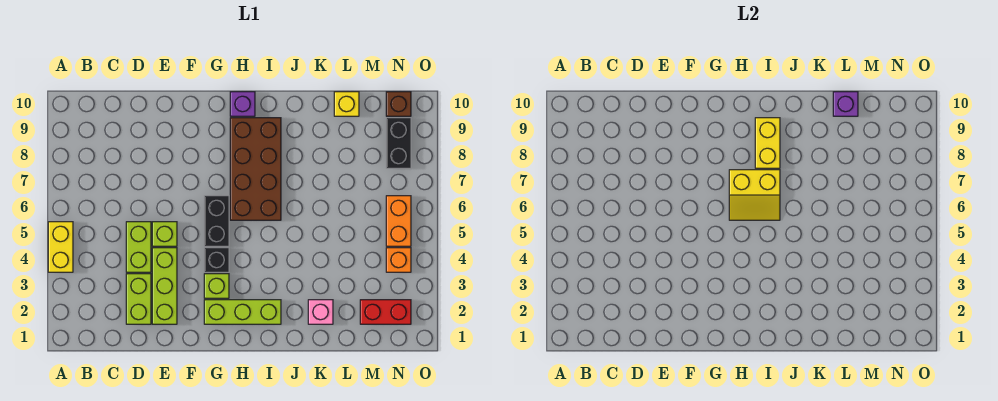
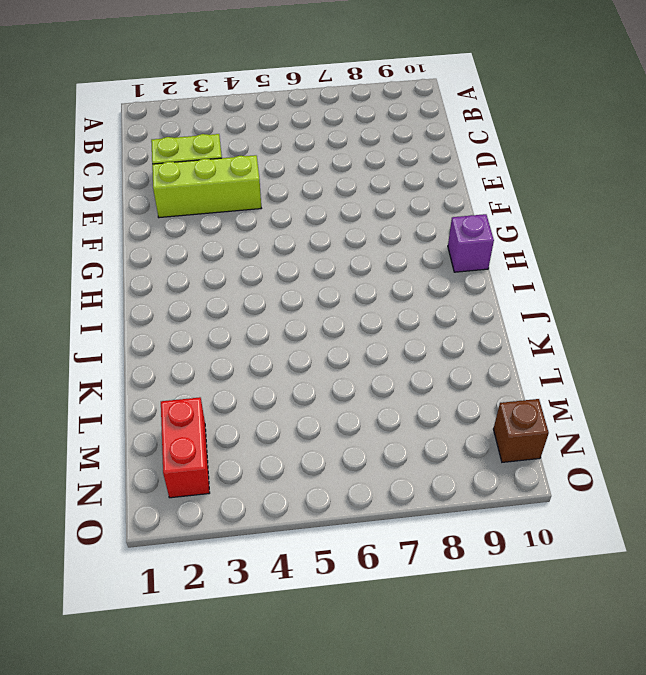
none -> yellow brick A4:A5 level 1
none -> lime brick D4:D5 level 1
none -> lime brick E5 level 1

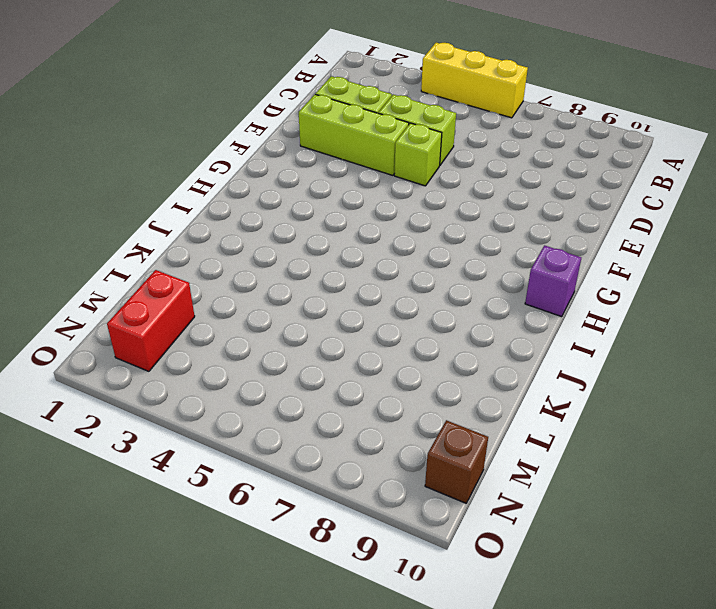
yellow brick A4:A6 level 1 -> yellow brick A4:A5 level 1
none -> lime brick G2:I2 level 1
none -> lime brick G3 level 1
none -> black brick G4 level 1

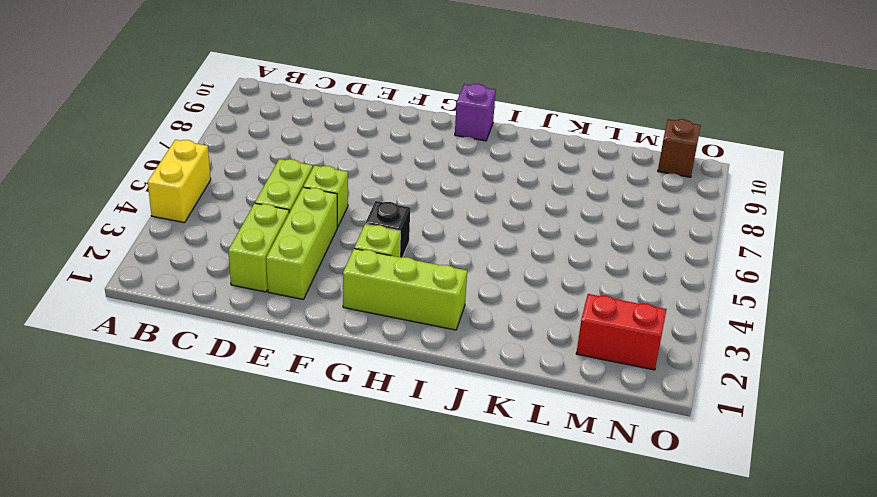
none -> black brick G5:G6 level 1
none -> brown brick H6:I9 level 1
none -> pink brick K2 level 1

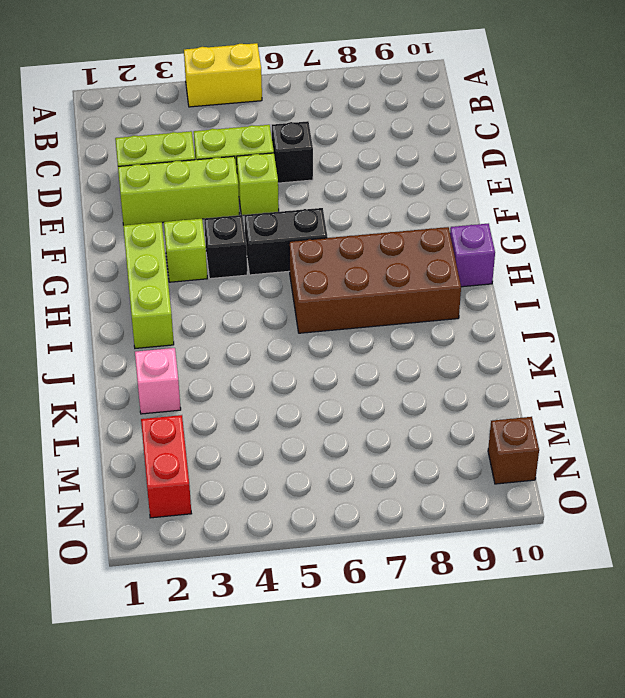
black brick D6 level 1 -> none
none -> yellow brick L10 level 1
none -> orange brick N4 level 1
none -> orange brick N5:N6 level 1

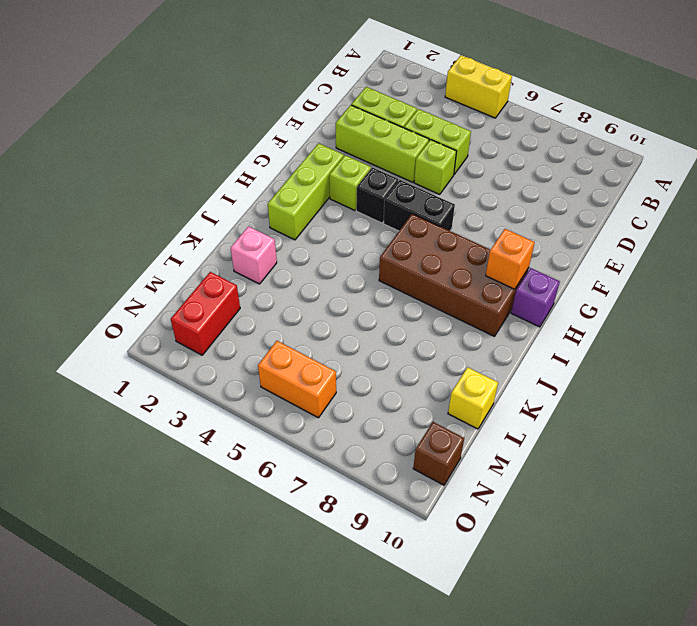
orange brick H9 level 2 -> orange brick N4 level 1
none -> black brick N8:N9 level 1
none -> yellow slope H6:I7 level 2 top 7
none -> yellow brick I8:I9 level 2

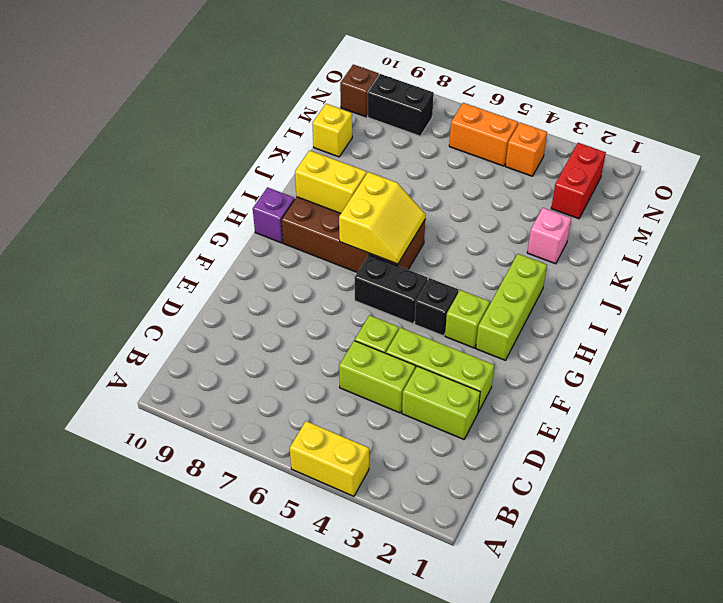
none -> purple brick L10 level 2

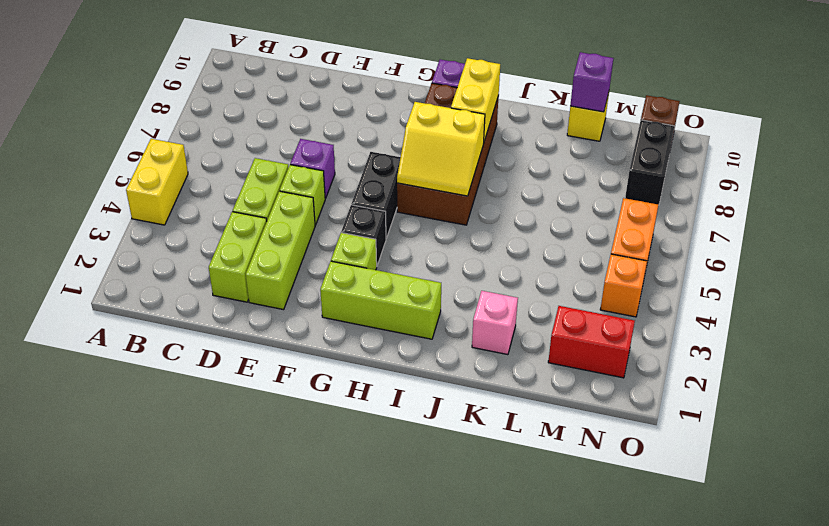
purple brick E6 level 1 -> none

